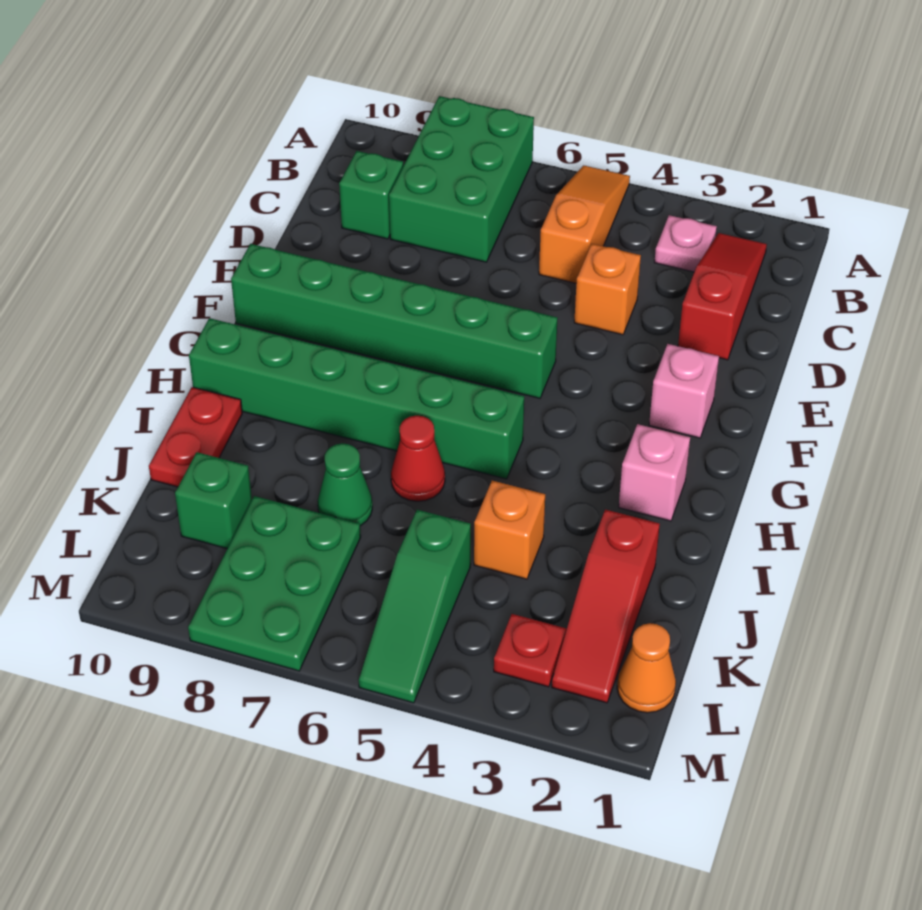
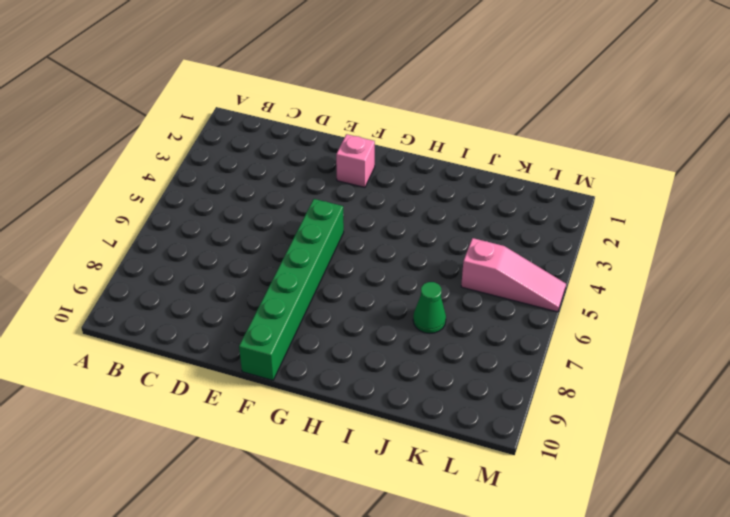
pink slope K5:M5 level 1 top K -> green slope K5:M5 level 1 top K
none -> orange slope A5:C5 level 1 top C
none -> green brick A7:C8 level 1
none -> red slope B2:D2 level 1 top D

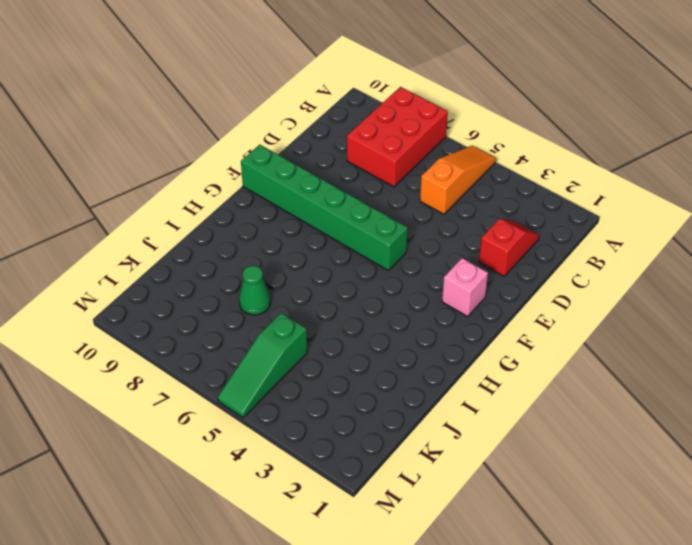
red brick A7:C8 level 1 -> green brick A7:C8 level 1
red slope C2:D2 level 1 top D -> red slope B2:D2 level 1 top D
none -> pink plate B3 level 1
none -> green brick C9 level 1
none -> orange brick D4 level 1

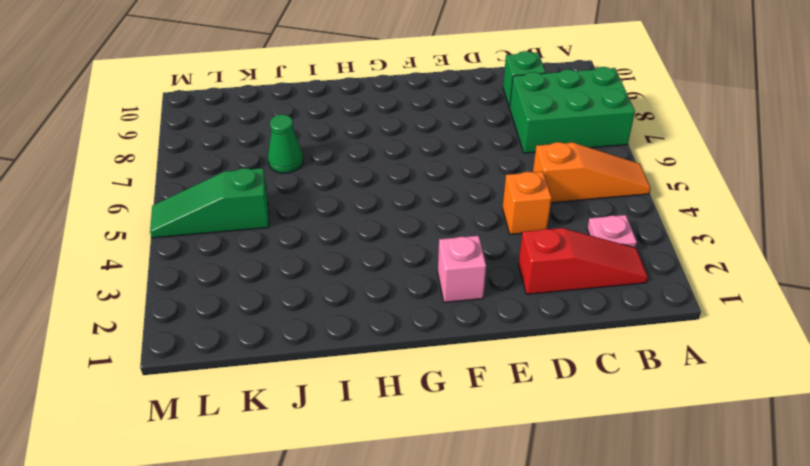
none -> green brick F5:F10 level 1
none -> pink brick H2 level 1
none -> green brick H5:H10 level 1

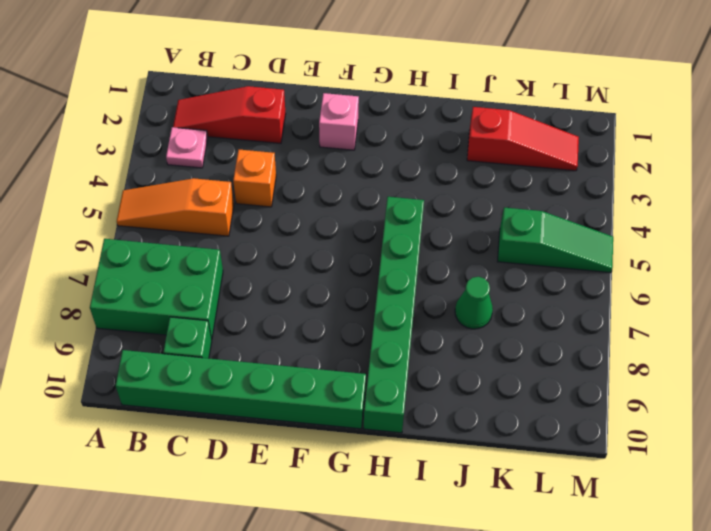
green brick B10:G10 level 1 -> green brick F5:F10 level 1
none -> pink brick H2 level 1
none -> red cone I6 level 1
none -> red plate I10:J10 level 1

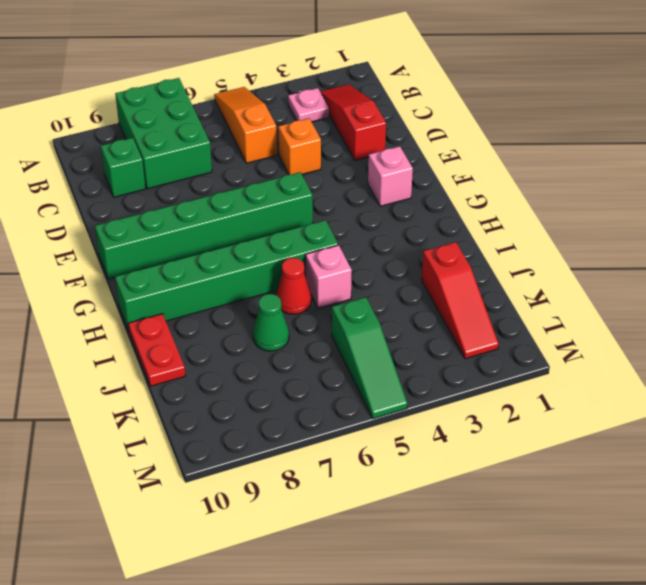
pink brick I5 level 1 -> pink brick H2 level 1
none -> orange brick J4 level 1
none -> green plate K7:M8 level 1
none -> green brick K9 level 1

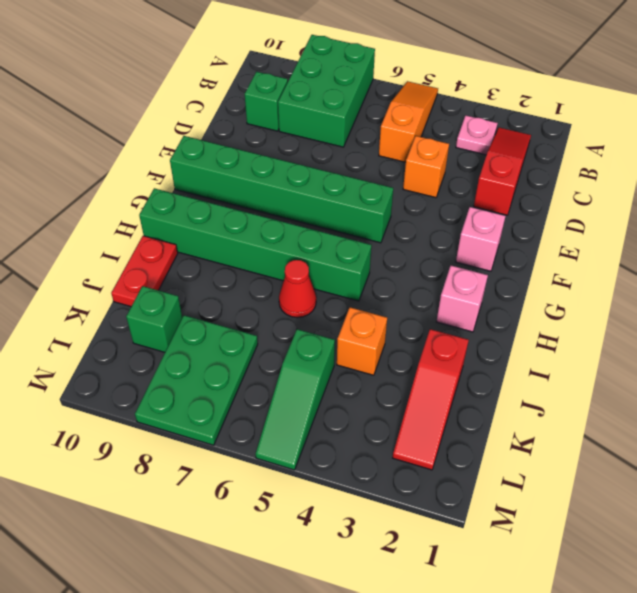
none -> green cone J7 level 1
none -> orange cone L1 level 1
none -> red plate L3 level 1

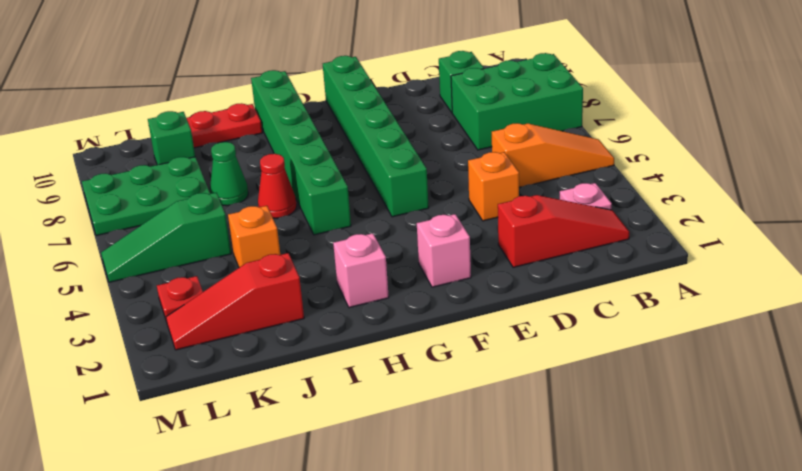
none -> orange cone L1 level 1

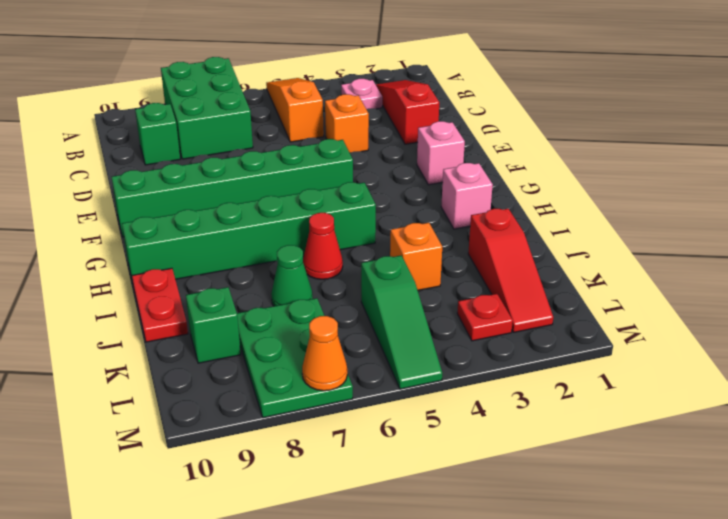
orange cone M7 level 2 -> orange cone L1 level 1

